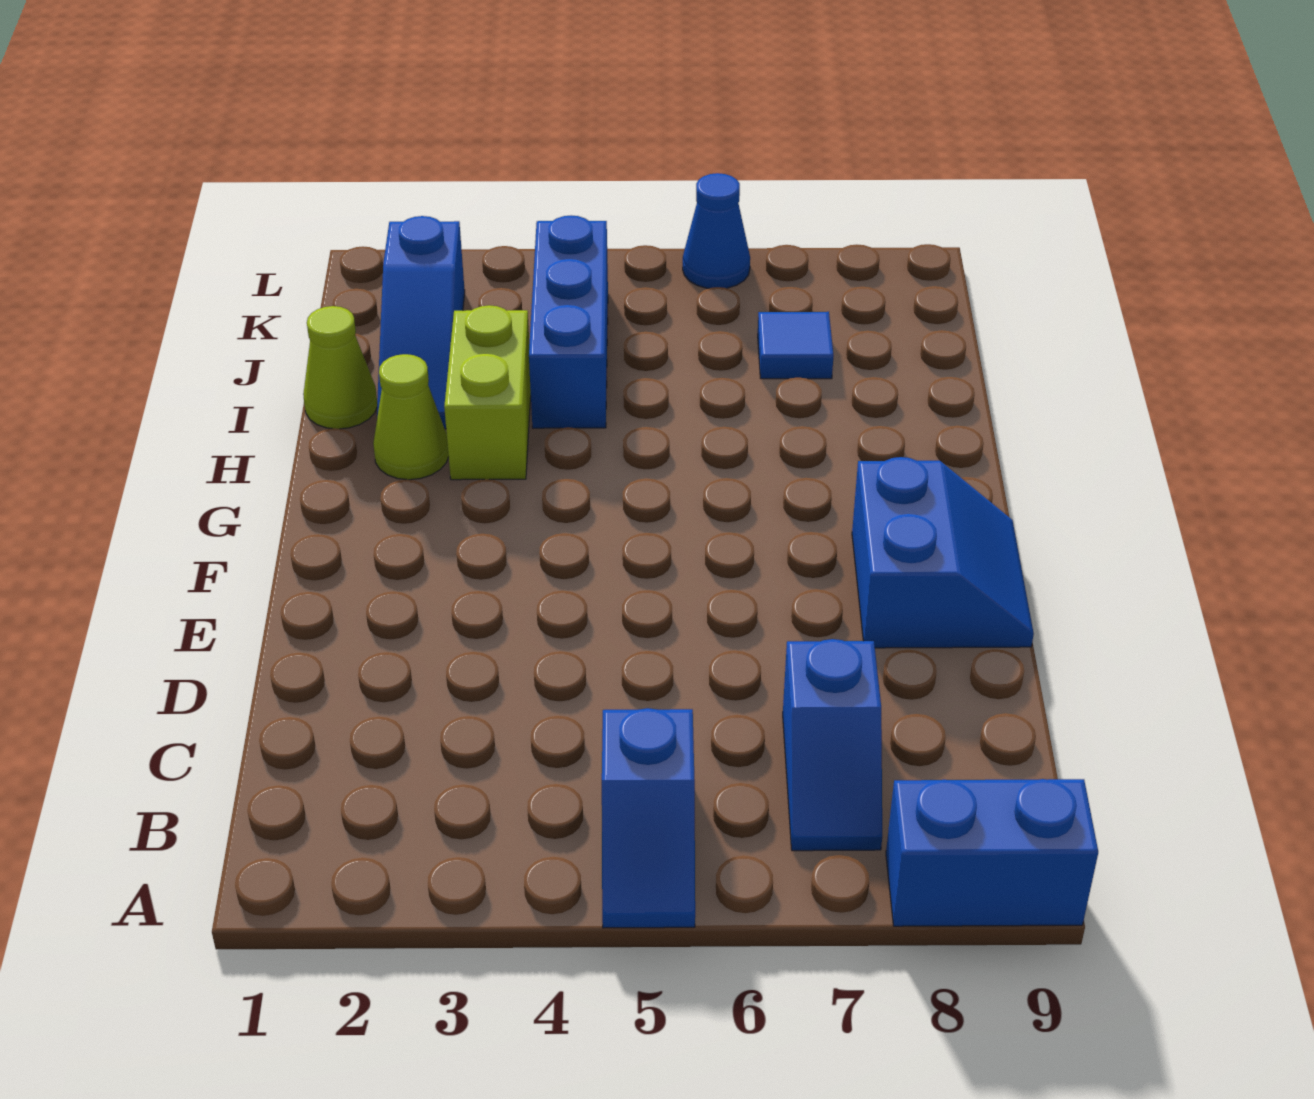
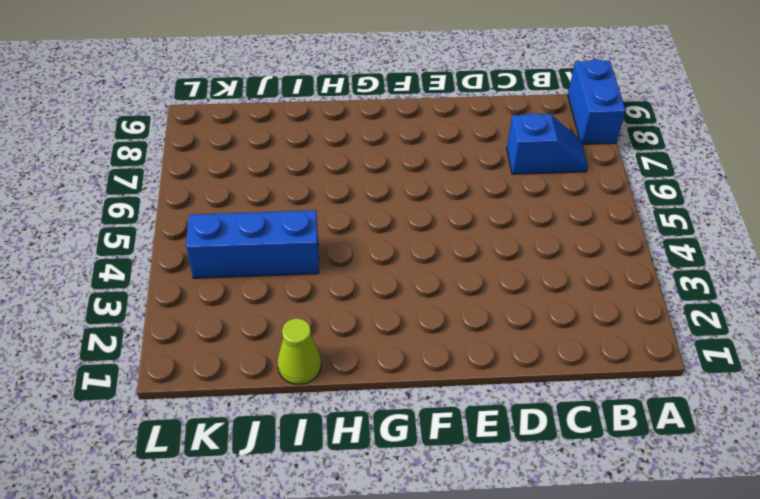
none -> blue slope A5:B5 level 1 top B
none -> blue slope E8:F9 level 1 top 8

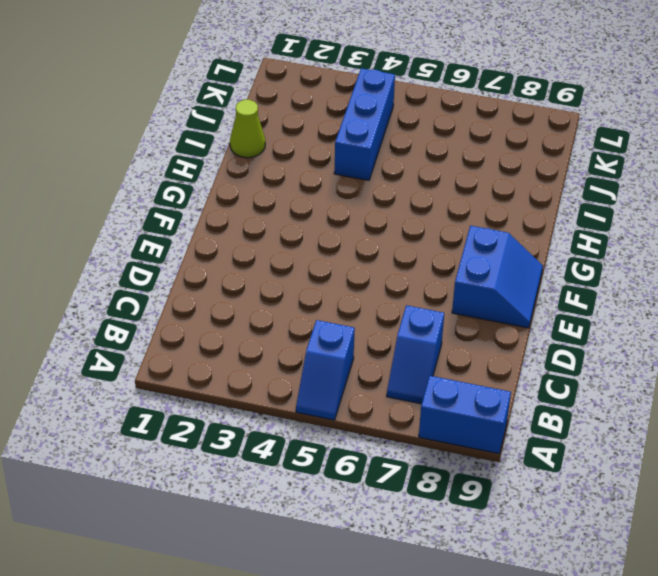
none -> lime cone H2 level 1
none -> lime brick H3:I3 level 1

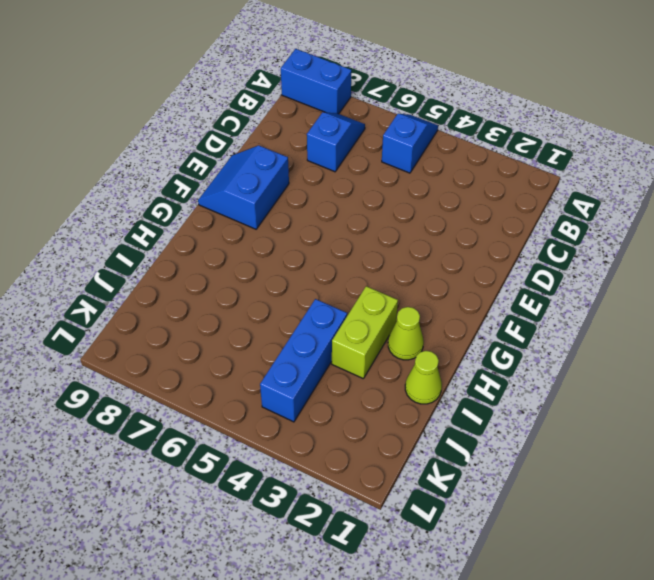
none -> blue slope I2:K2 level 1 top K
none -> blue tile J7 level 1

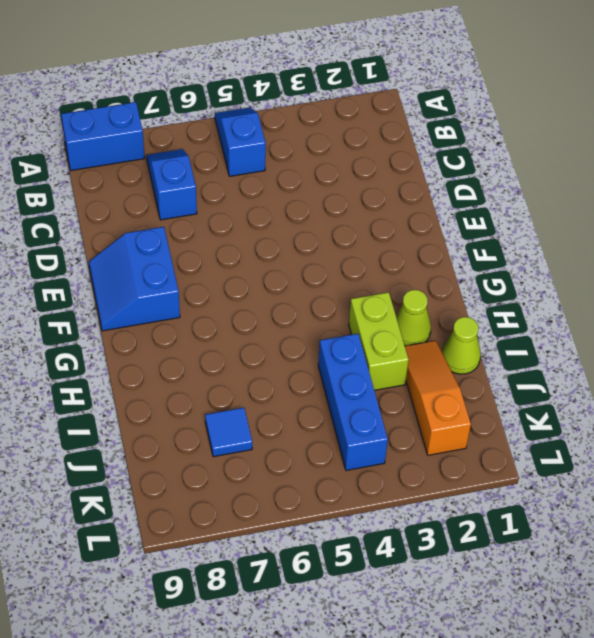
orange slope I2:K2 level 1 top K -> blue slope I2:K2 level 1 top K
none -> blue cone L6 level 1

